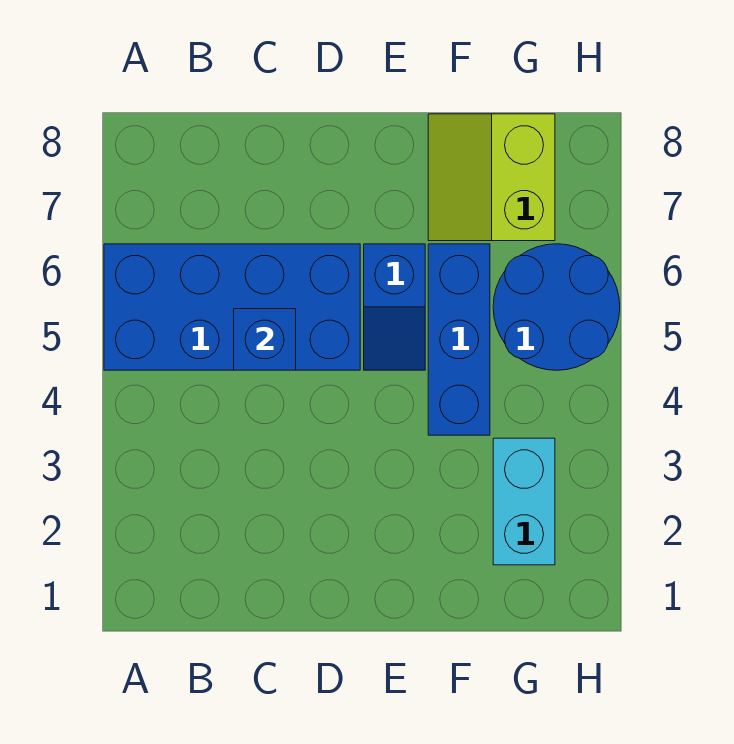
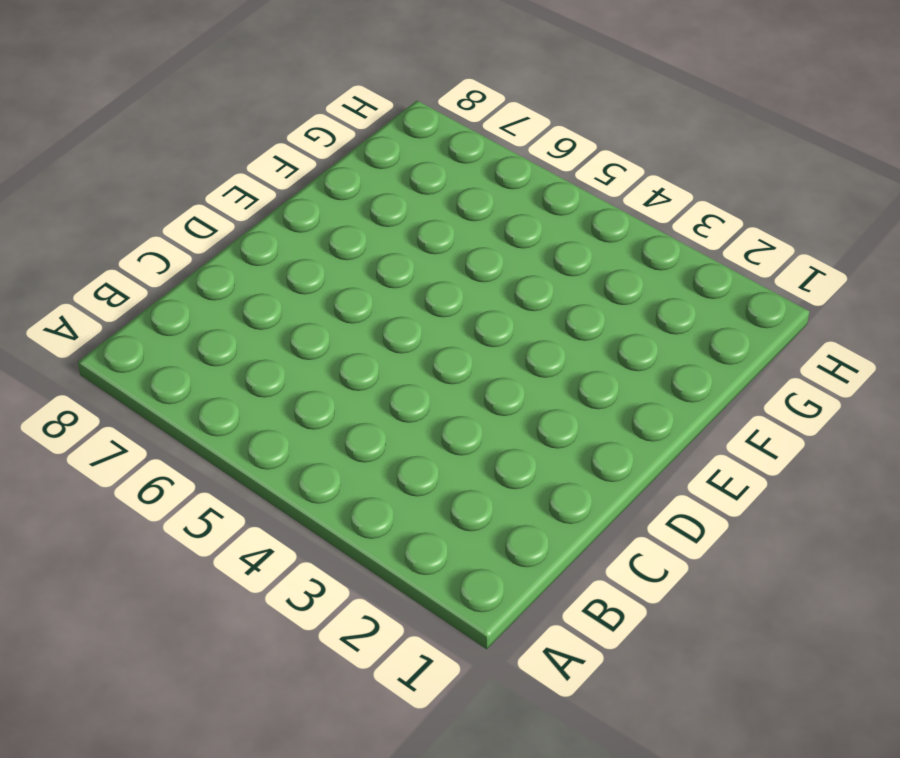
none -> blue brick A5:D6 level 1
none -> blue slope E5:E6 level 1 top 6

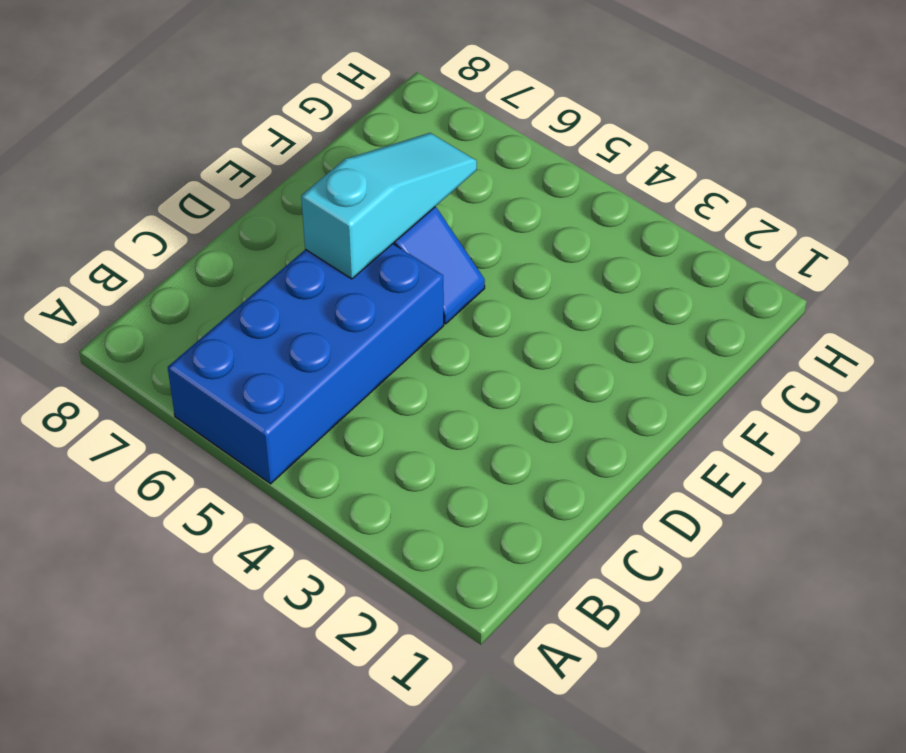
cyan slope D6:F6 level 2 top D -> none
none -> blue brick F4:F6 level 1
none -> lime slope F7:G8 level 1 top G

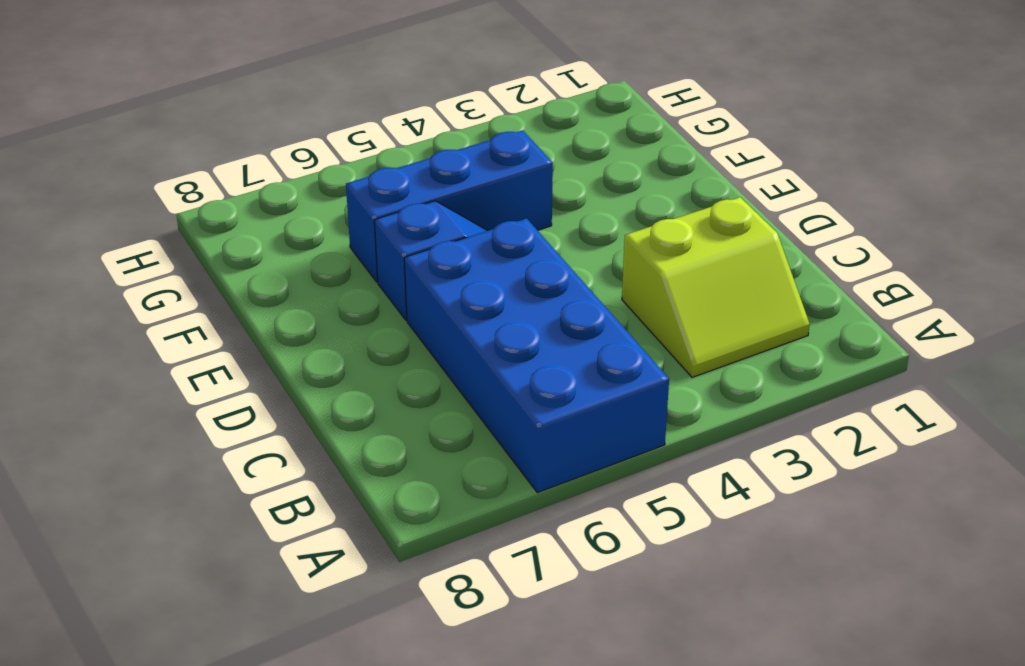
lime slope B2:C3 level 1 top C -> lime slope F7:G8 level 1 top G
none -> cyan brick G2:G3 level 1
none -> blue round brick G5:H6 level 1

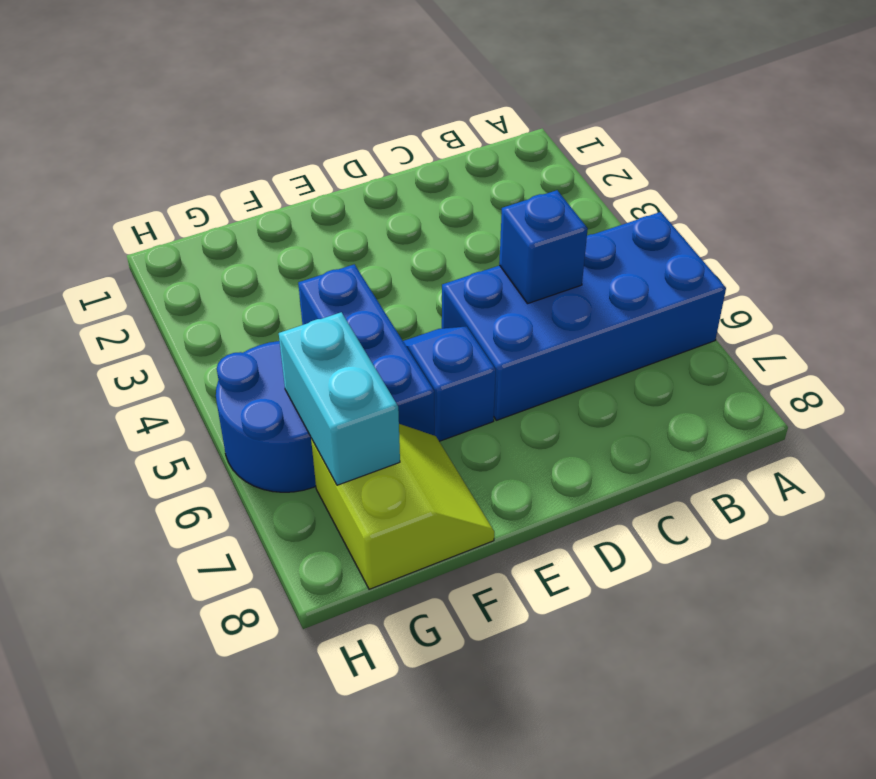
cyan brick G6:G7 level 2 -> cyan brick G2:G3 level 1

